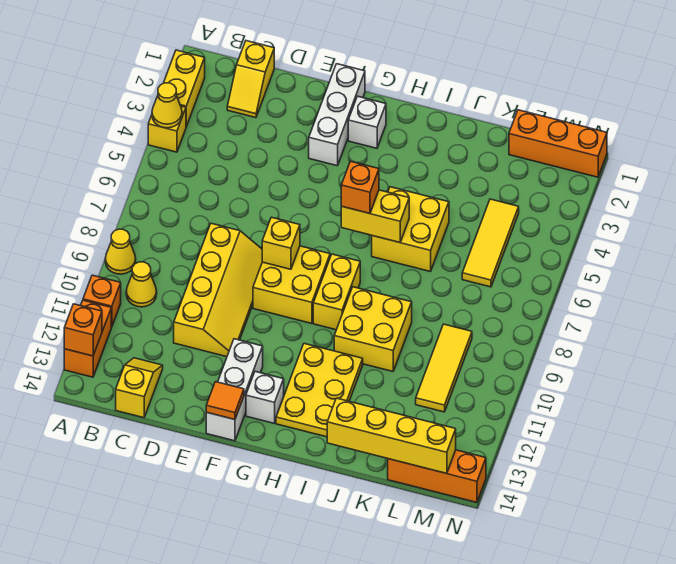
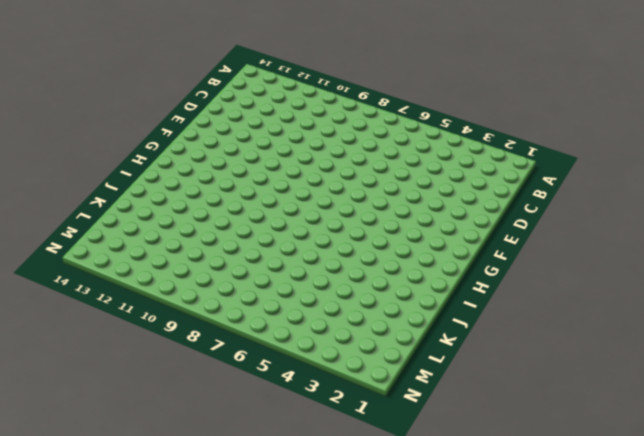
none -> yellow brick A2:A3 level 1
none -> yellow brick A4 level 1
none -> yellow cone A9 level 1

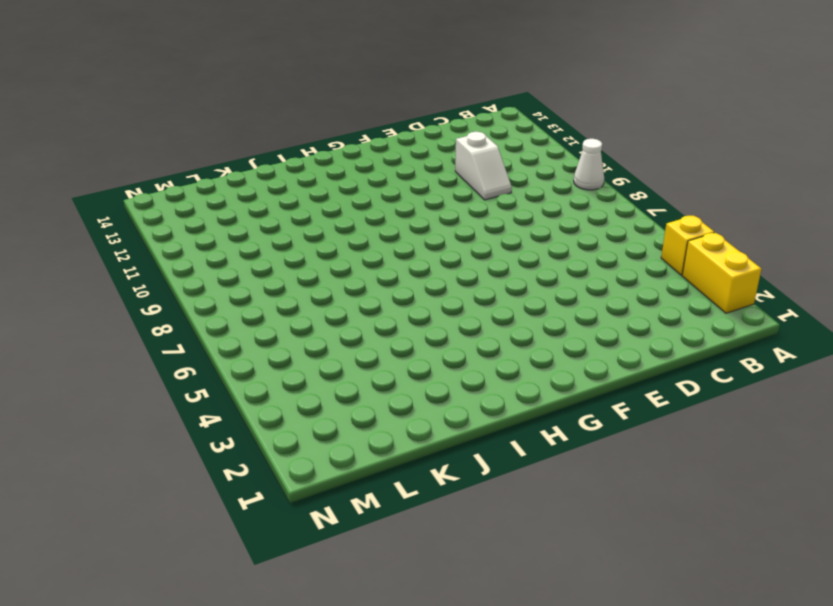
white cone A9 level 1 -> yellow cone A9 level 1
white slope D10:D11 level 1 top 11 -> yellow slope D8:E11 level 1 top D
none -> orange brick A11 level 1
none -> orange brick A12:A13 level 1
none -> yellow cone B10 level 1

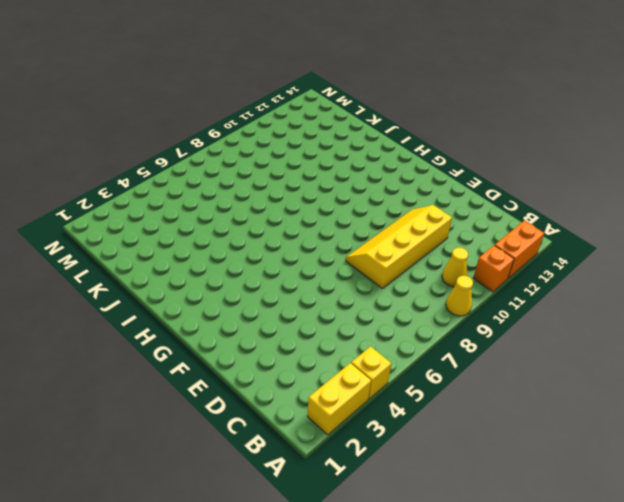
none -> yellow slope C1:C2 level 1 top 1
none -> yellow slope C13:C14 level 1 top 14
none -> white brick F1:F3 level 1

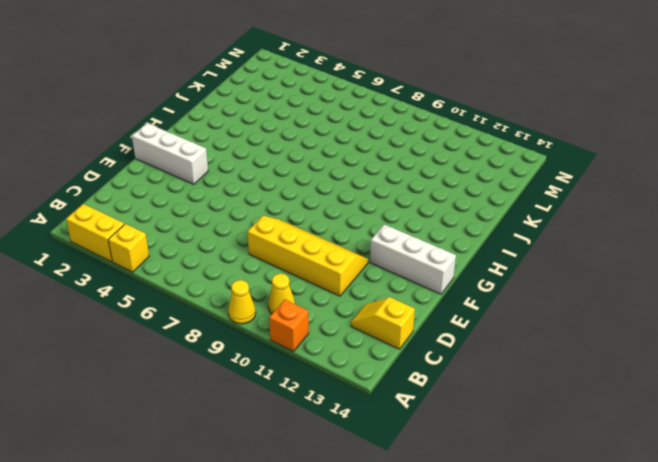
none -> orange brick A12:A13 level 1
none -> yellow slope C1:C2 level 1 top 1
none -> yellow brick F8:G9 level 1

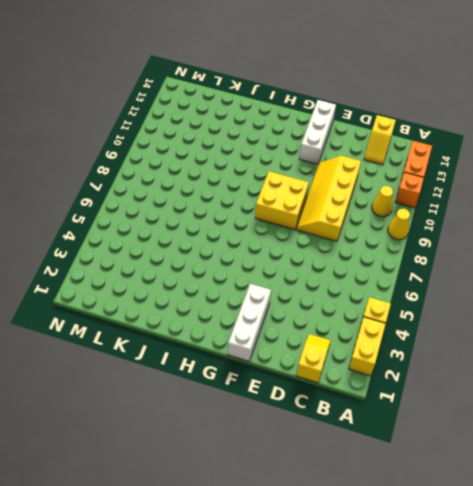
none -> white brick G2 level 1
none -> white brick G13 level 1
none -> yellow brick H8:H9 level 1

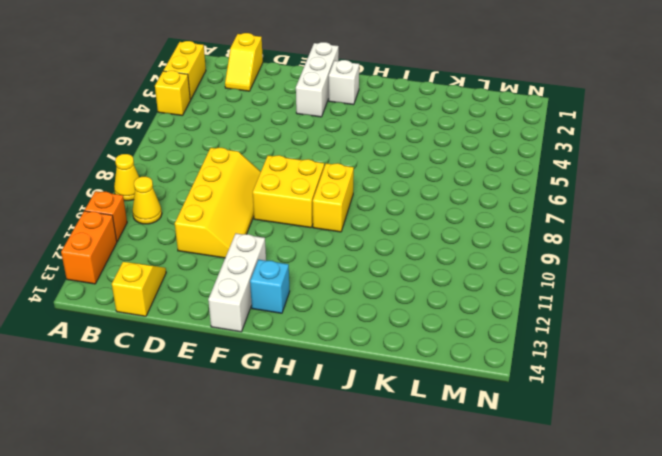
cyan brick G13 level 1 -> white brick G13 level 1
none -> yellow plate H11:I13 level 1
none -> yellow brick I5:J6 level 1
none -> yellow brick I9:J10 level 1

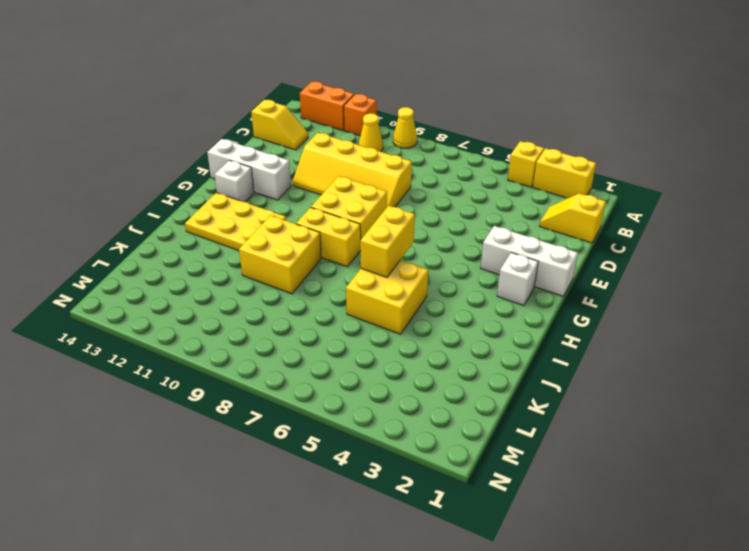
none -> orange brick L1:N1 level 1
none -> yellow tile L4:L6 level 1
none -> yellow tile L9:L11 level 1

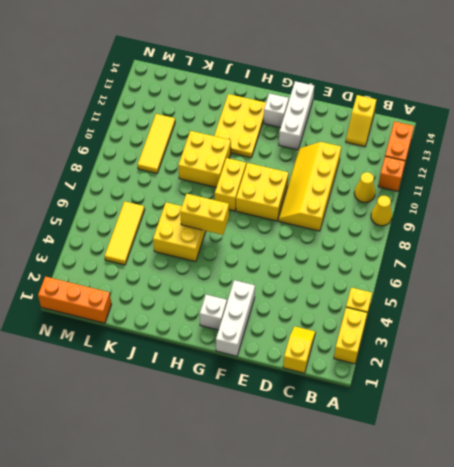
none -> orange brick L14:N14 level 1
none -> yellow cone A4 level 2
none -> orange brick A13 level 2

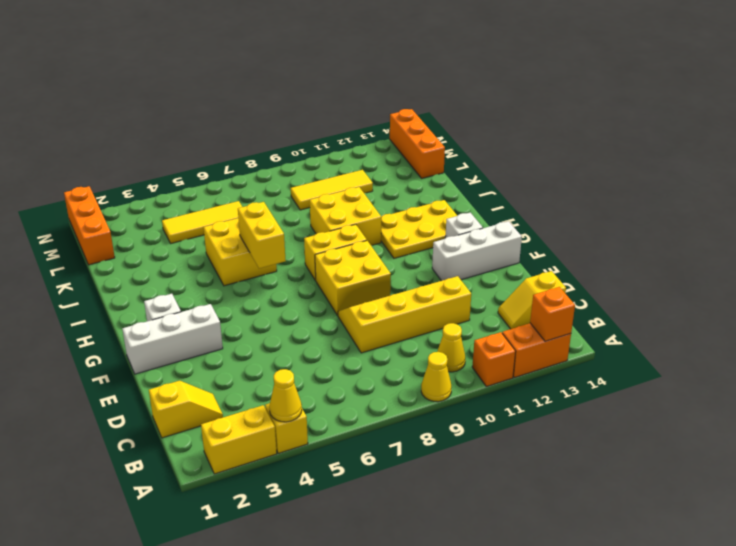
none -> yellow brick F8 level 2
none -> orange tile F14 level 2
none -> yellow brick J14:M14 level 2

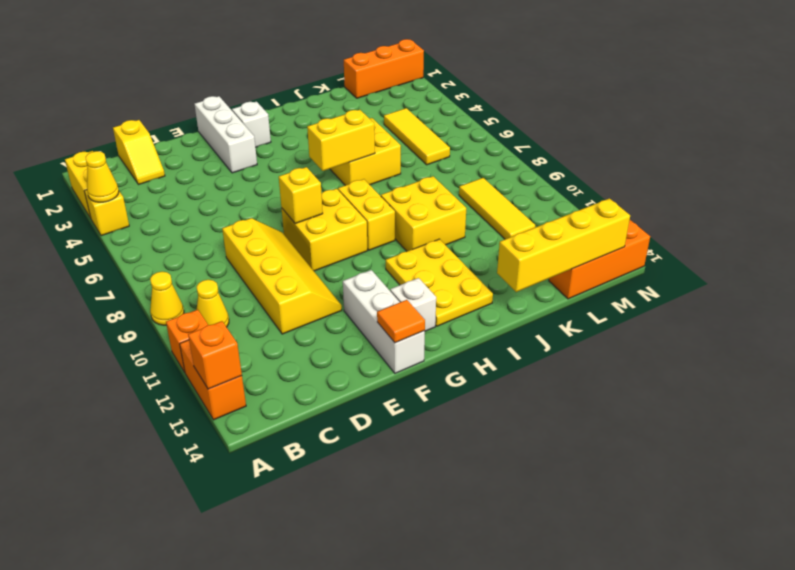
none -> yellow slope C13:C14 level 1 top 14
none -> orange brick H6 level 3

